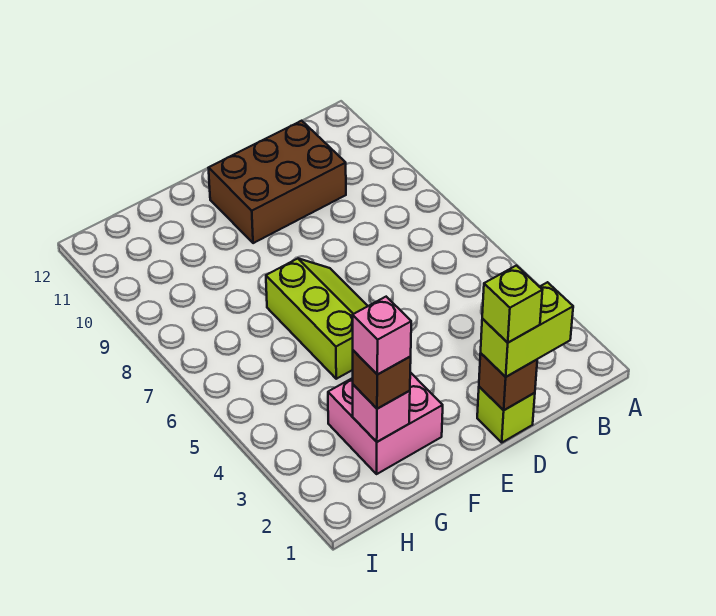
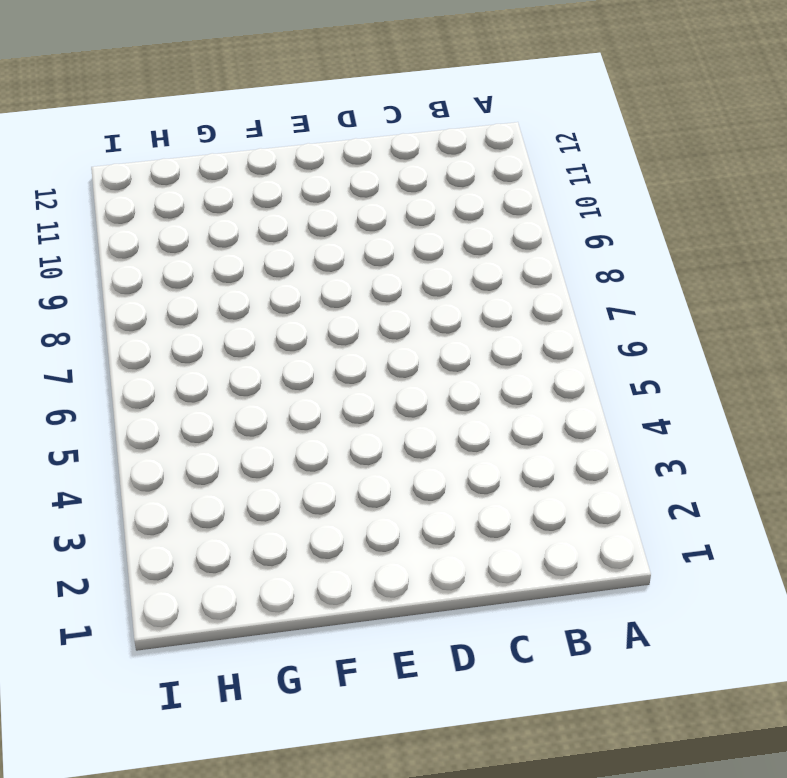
none -> brown brick C10:E11 level 1
none -> lime brick D1 level 1

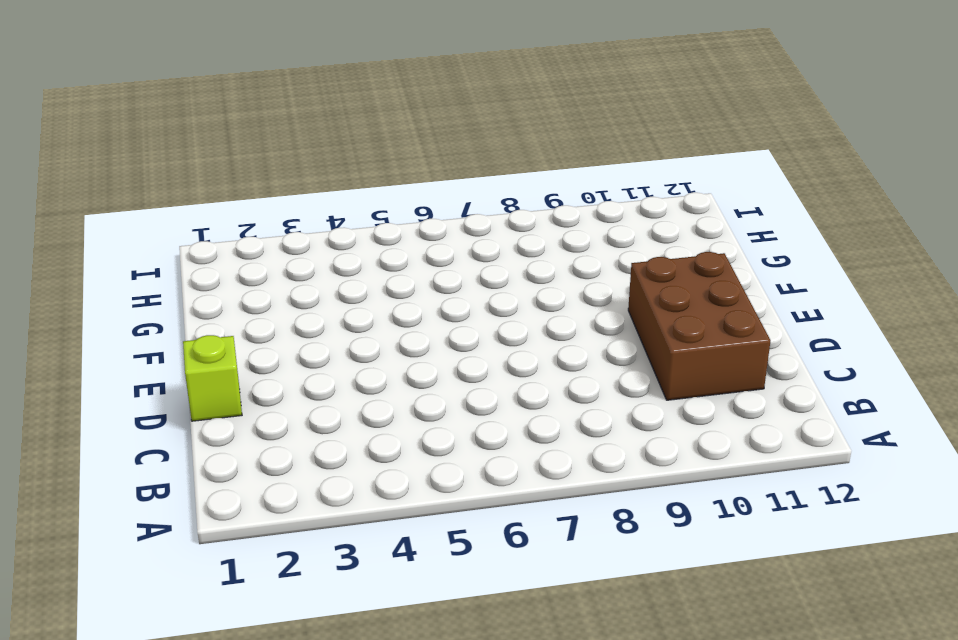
none -> lime slope E5:F7 level 1 top F
none -> pink brick F2:G3 level 1

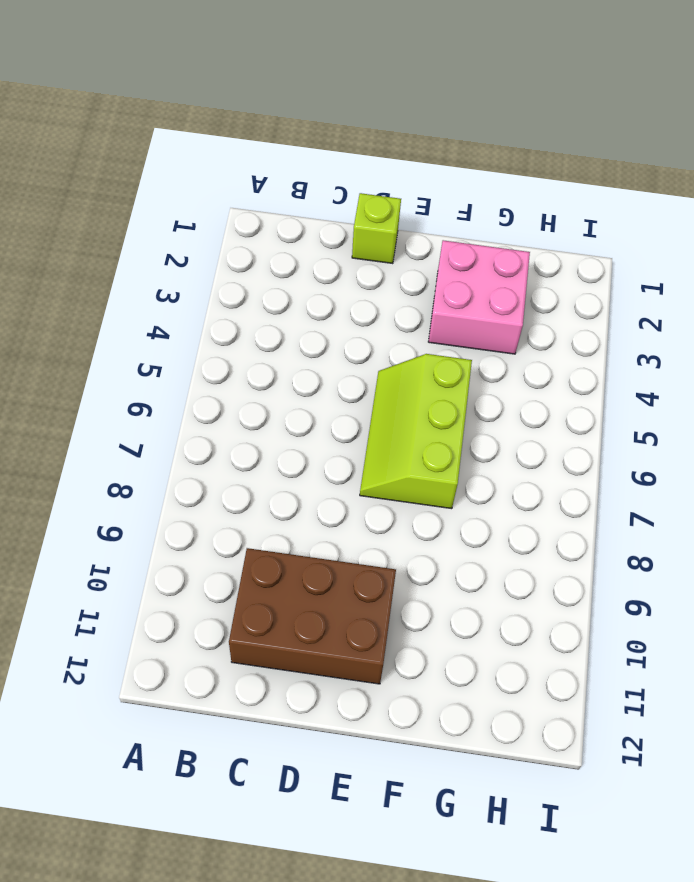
none -> brown brick D1 level 2
none -> pink brick G2 level 2

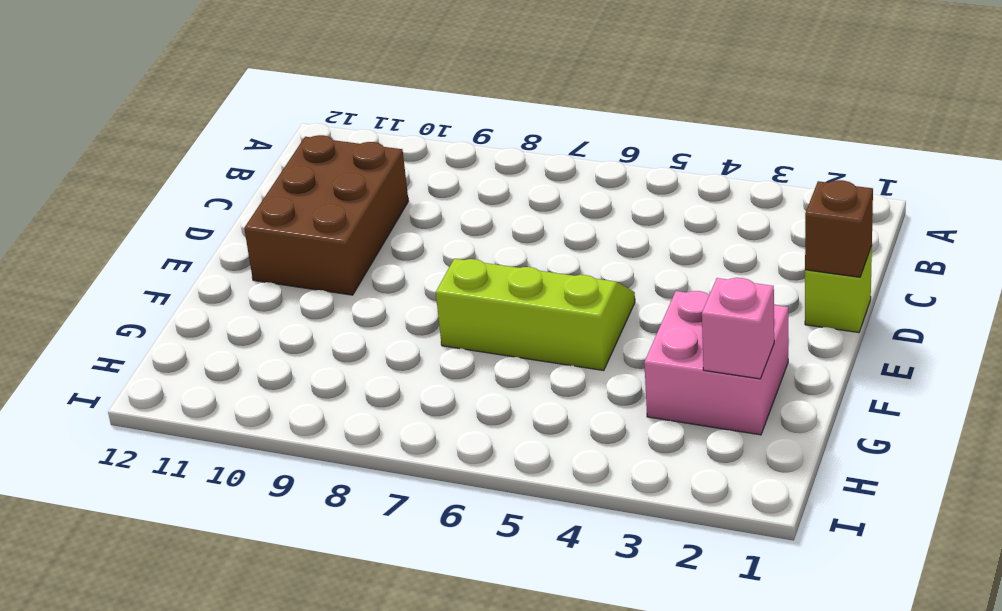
none -> lime brick C1:D1 level 3
none -> brown brick G2 level 3

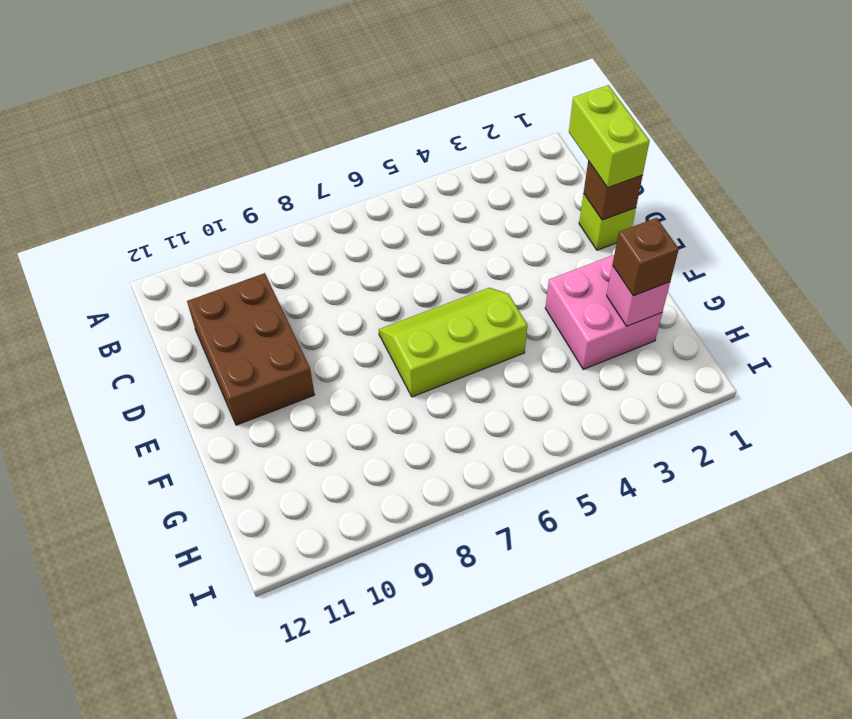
none -> lime brick D1 level 4
none -> pink brick G2 level 4

